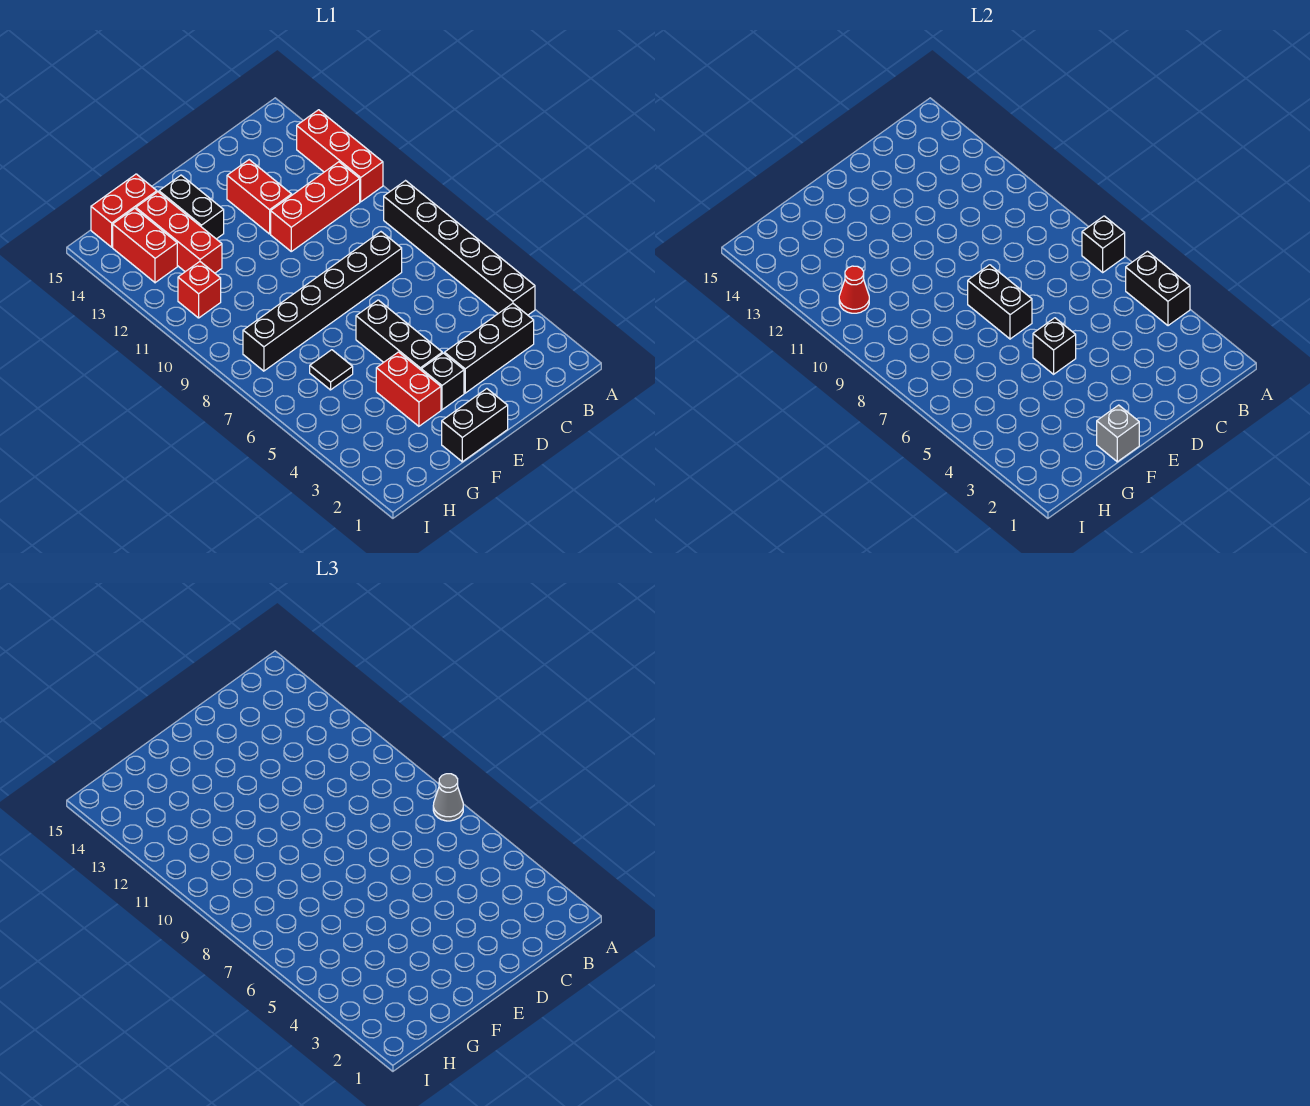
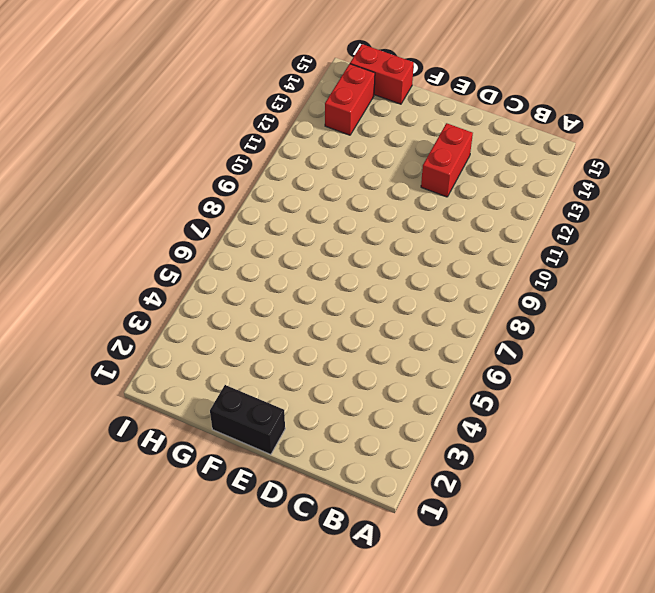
none -> black brick A4:A9 level 1
none -> red brick A11:A13 level 1
none -> black brick B3:D3 level 1

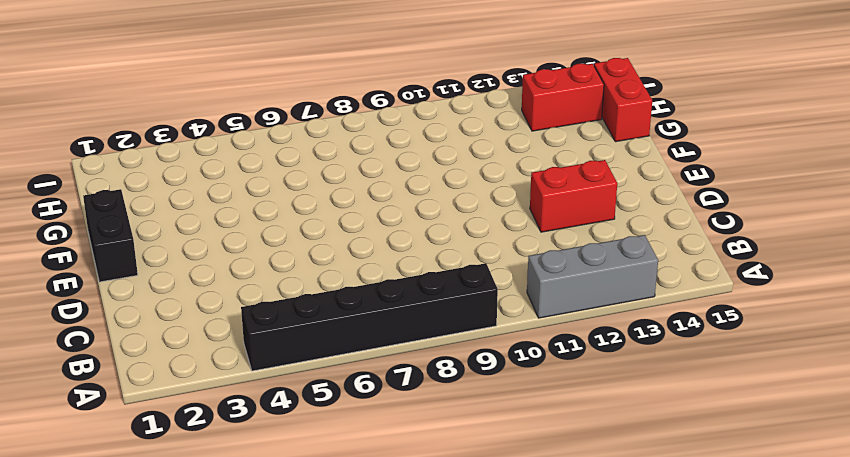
grey brick A11:A13 level 1 -> red brick A11:A13 level 1
none -> black brick B3:D3 level 1
none -> red brick B11:D11 level 1
none -> black brick C8:H8 level 1

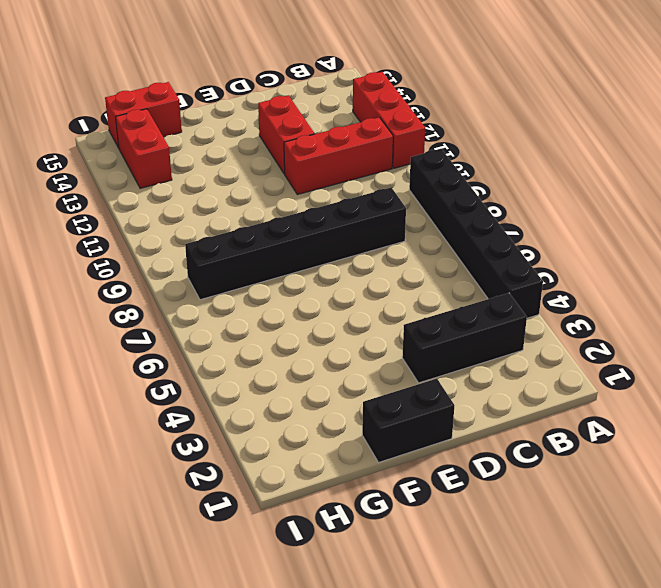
none -> black brick E3 level 1
none -> black brick E4:E6 level 1
none -> red brick F3:F4 level 1

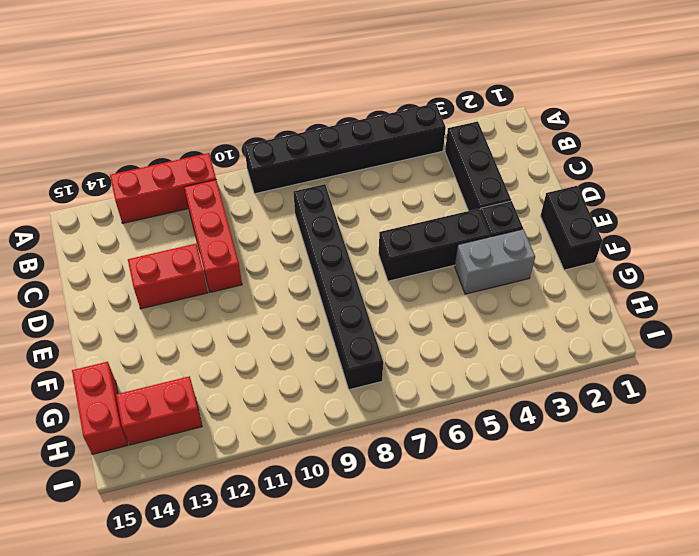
grey brick F3:F4 level 1 -> red brick F3:F4 level 1
none -> black brick F13:F14 level 1
none -> black tile G6 level 1
none -> red brick G12:G14 level 1

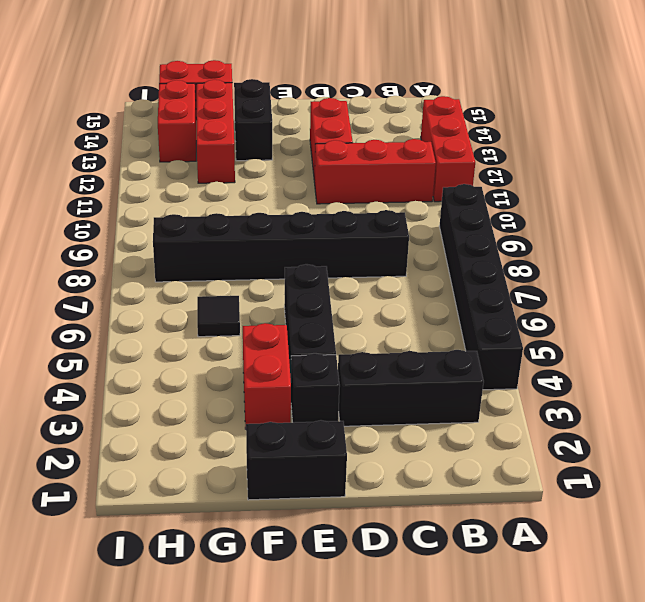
none -> red brick H11 level 1
none -> black brick A4:A5 level 2
none -> black brick A7 level 2

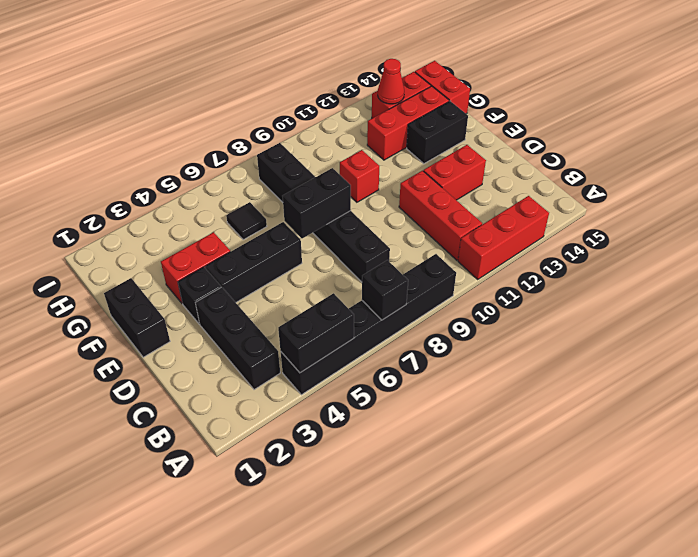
red brick F10 level 1 -> red brick H11 level 1
red cone H13 level 2 -> red cone H11 level 2
none -> black brick E5 level 2
none -> grey brick F1 level 2
none -> grey cone A7 level 3

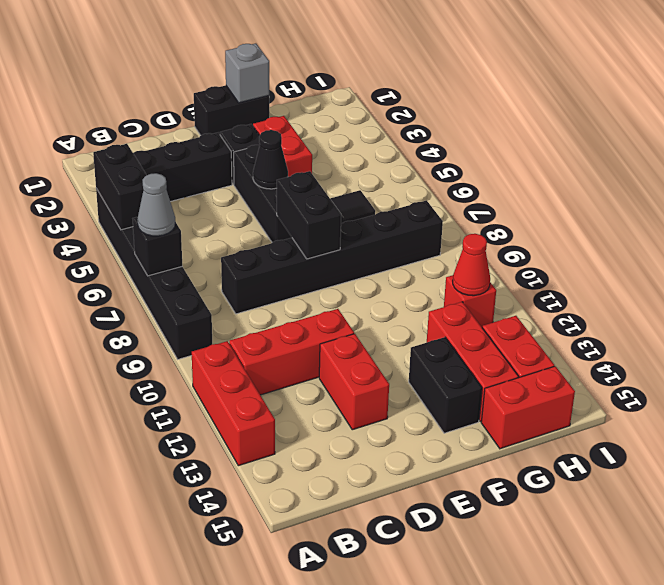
black cone E5 level 2 -> black brick E5 level 2

